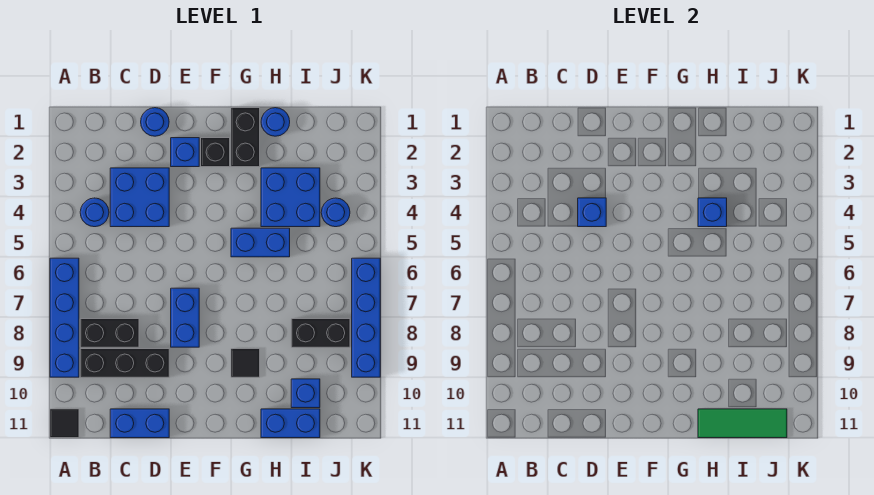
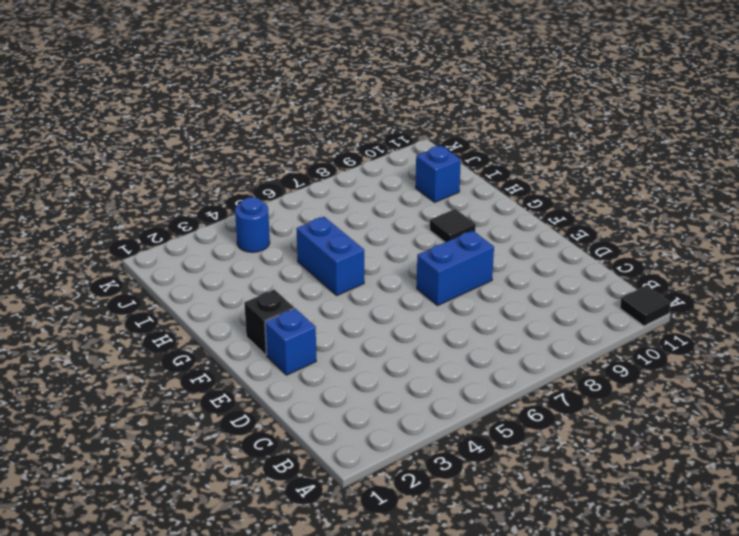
none -> blue brick A6:A9 level 1
none -> blue round brick B4 level 1
none -> black brick B8:C8 level 1

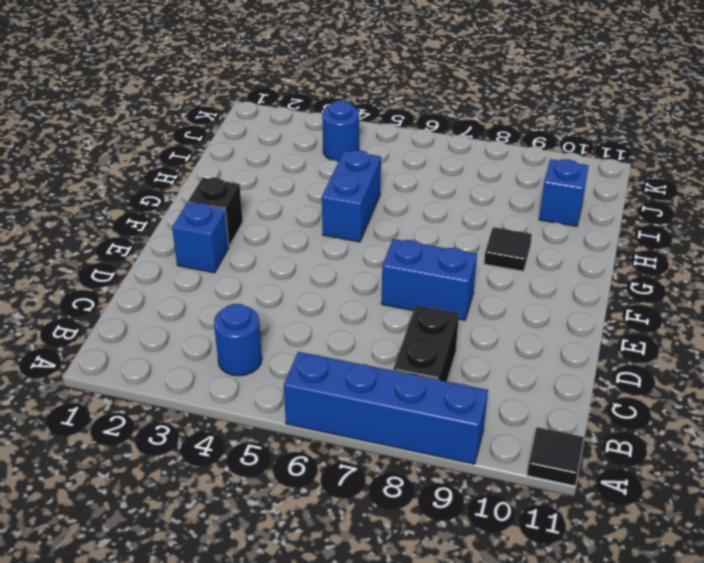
none -> black brick B9:D9 level 1
none -> blue brick C3:D4 level 1
none -> blue brick C11:D11 level 1

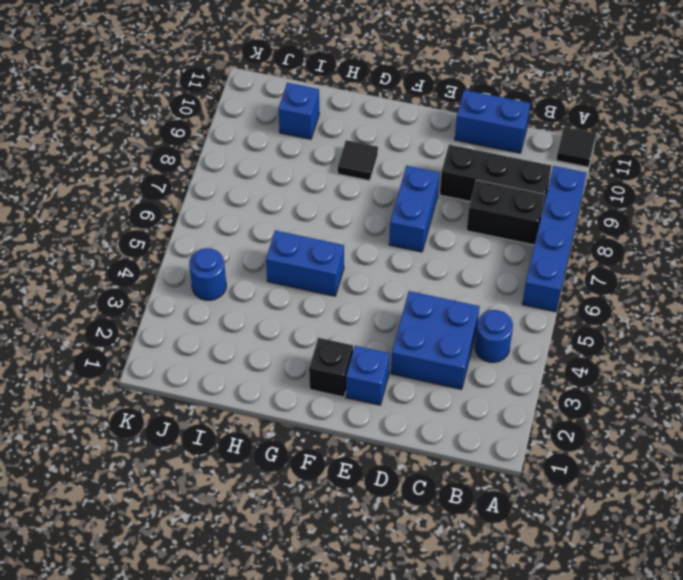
none -> blue round brick D1 level 1
none -> black brick G1:G2 level 1
none -> blue round brick H1 level 1

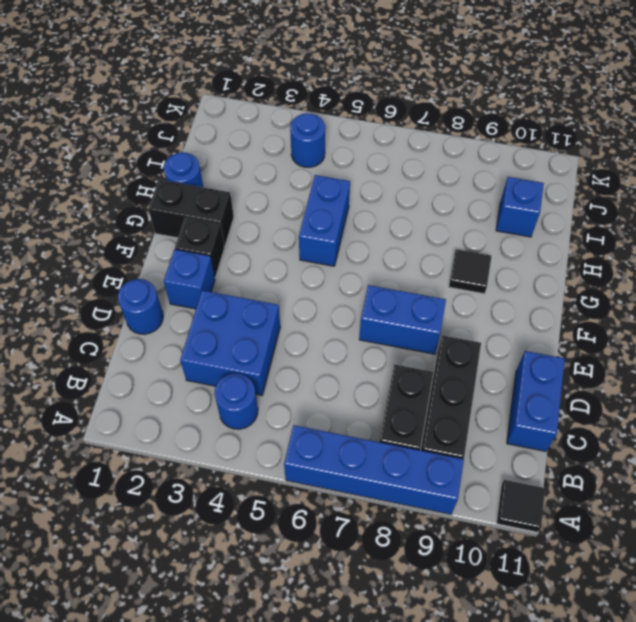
none -> blue brick H3:I4 level 1
none -> blue brick H11:I11 level 1
none -> black brick I8:J8 level 1

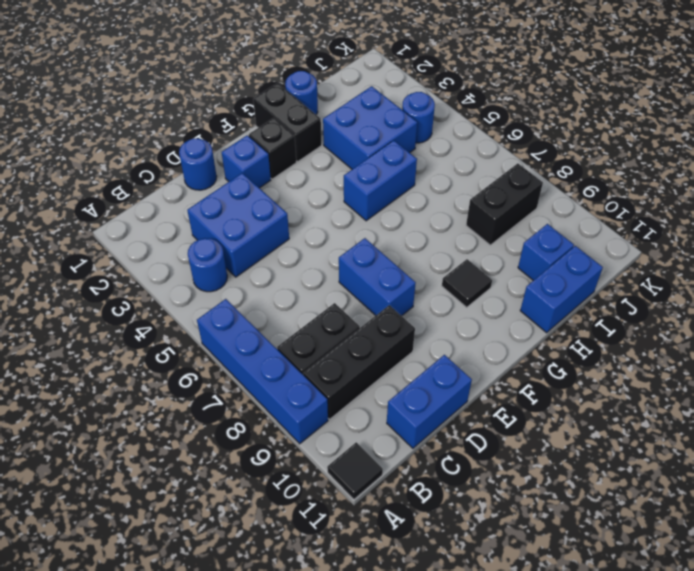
none -> blue brick K6:K9 level 1
none -> blue brick D4 level 2
none -> blue brick H4 level 2

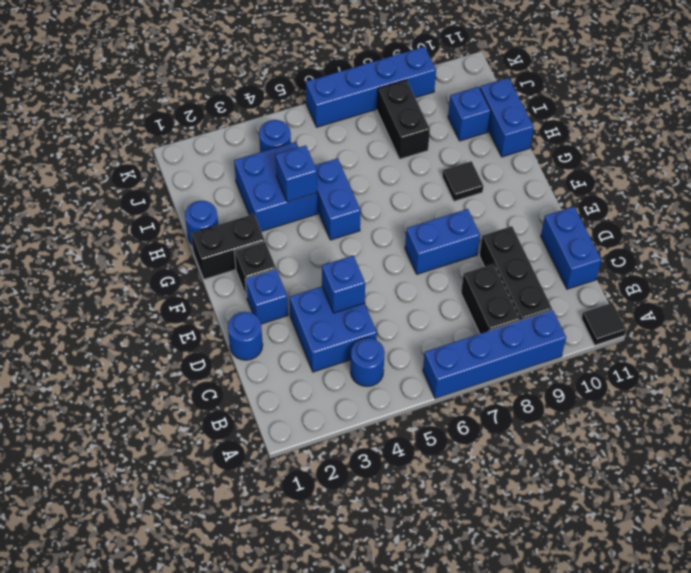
none -> green tile H11:J11 level 2

